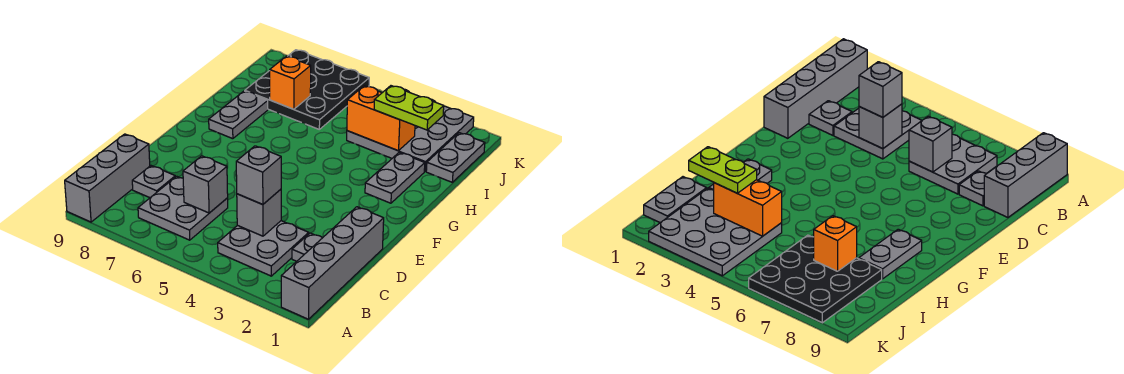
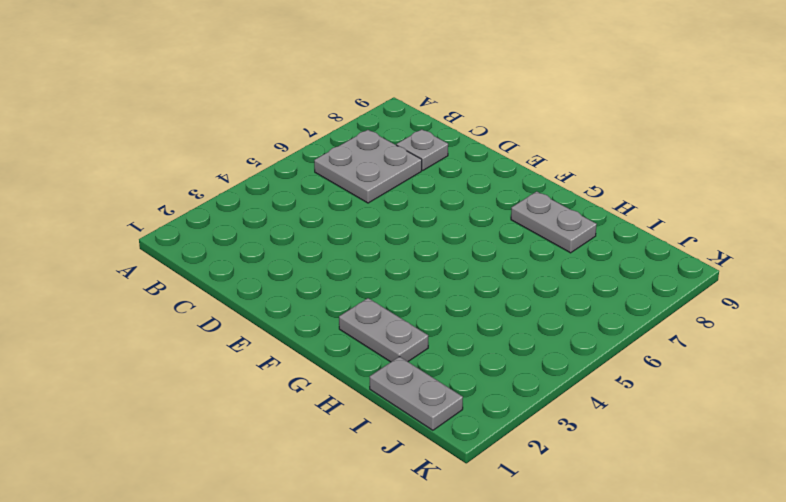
none -> grey brick A1:D1 level 1
none -> grey brick A9:C9 level 1
none -> grey plate B3:C4 level 1

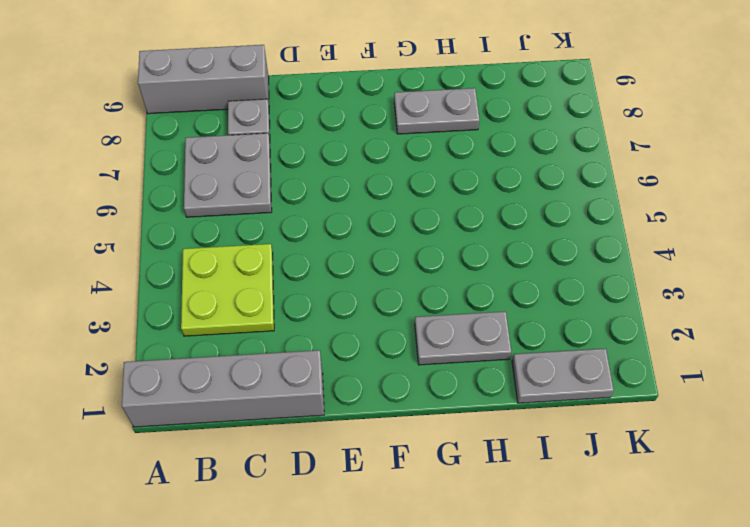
lime plate B3:C4 level 1 -> grey plate B3:C4 level 1
none -> grey plate C2 level 1
none -> grey plate I2:K4 level 1
none -> black plate I6:K8 level 1

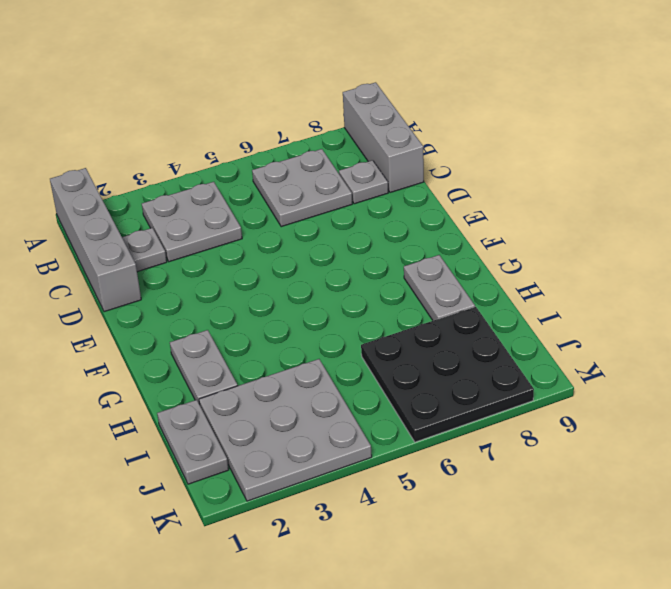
none -> grey brick C4 level 2
none -> grey brick C6 level 2
none -> orange brick I3:I4 level 2

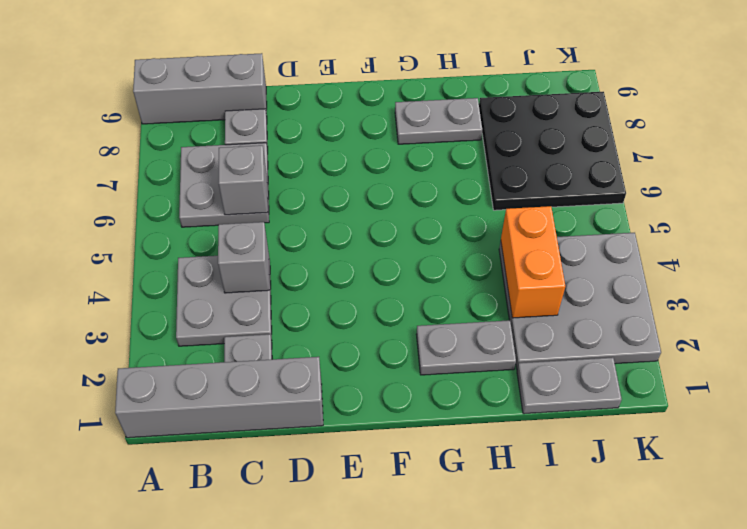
none -> orange brick I7 level 2
none -> grey brick C4 level 3
none -> lime plate I2:I3 level 3

